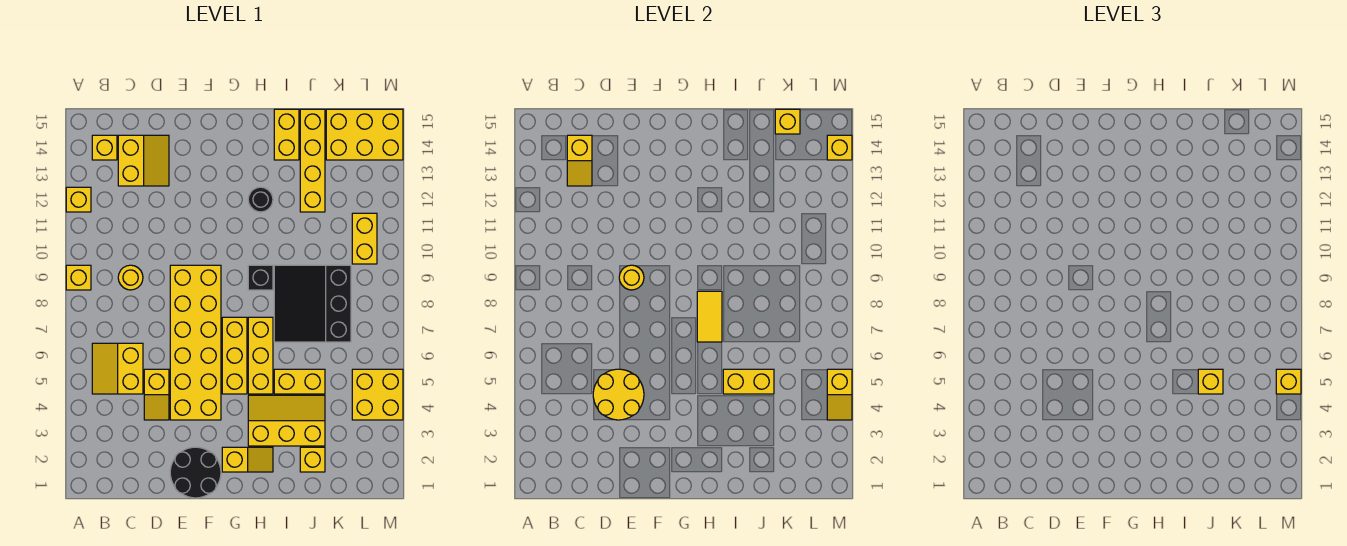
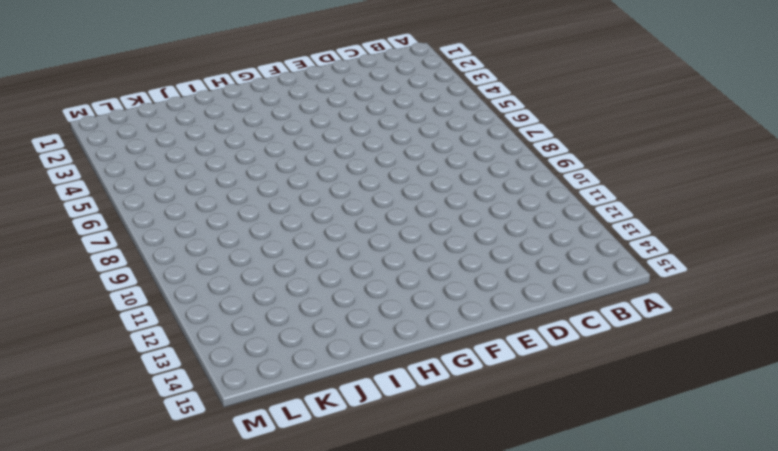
none -> yellow brick A9 level 1
none -> yellow brick A12 level 1
none -> yellow slope B5:C6 level 1 top C
none -> yellow brick B14 level 1

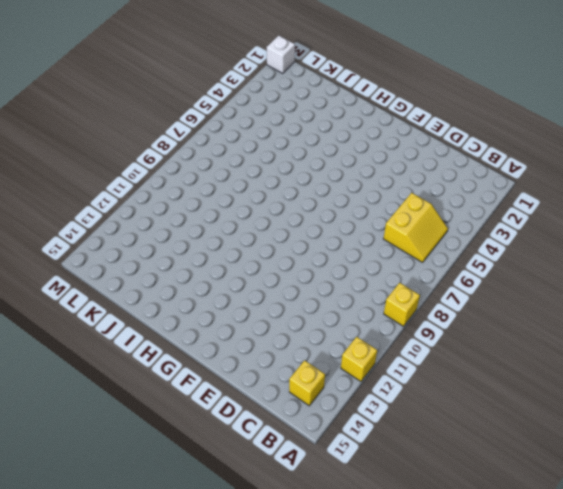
white brick M1 level 1 -> none
none -> yellow round brick C9 level 1
none -> yellow slope C13:D14 level 1 top C
none -> yellow slope D4:D5 level 1 top 5
none -> black round brick E1:F2 level 1

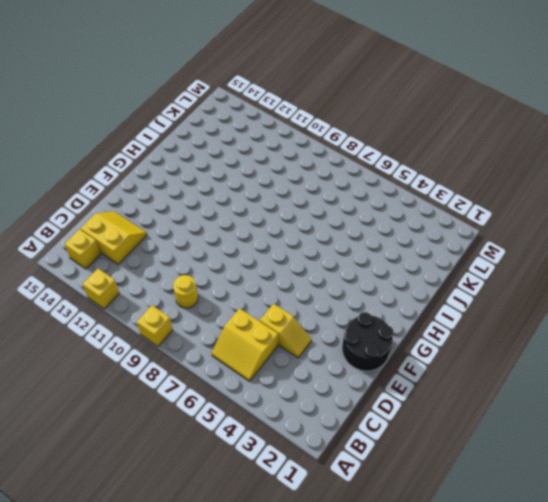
none -> yellow brick E4:F9 level 1
none -> yellow slope G2:H2 level 1 top G
none -> yellow brick G5:G7 level 1
none -> yellow slope H3:J4 level 1 top 3

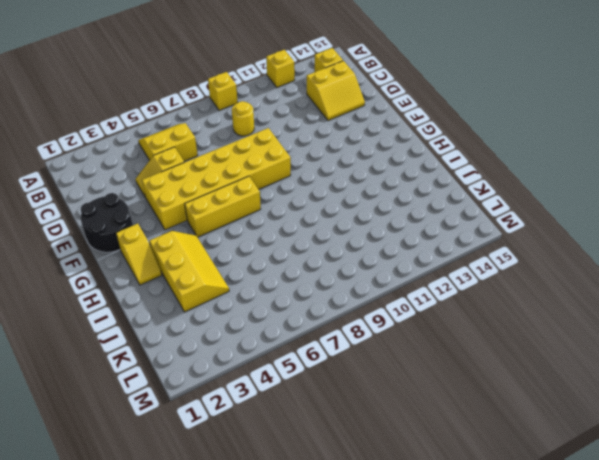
none -> yellow brick H5:H7 level 1
none -> black brick H9 level 1
none -> black round brick H12 level 1
none -> yellow brick I5:J5 level 1

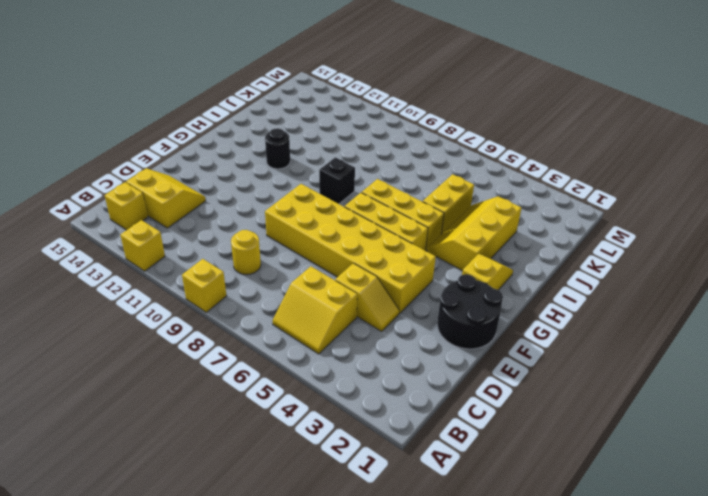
none -> black slope I7:K9 level 1 top K
none -> yellow brick I14:I15 level 1
none -> yellow brick J2 level 1
none -> yellow brick J12:J15 level 1

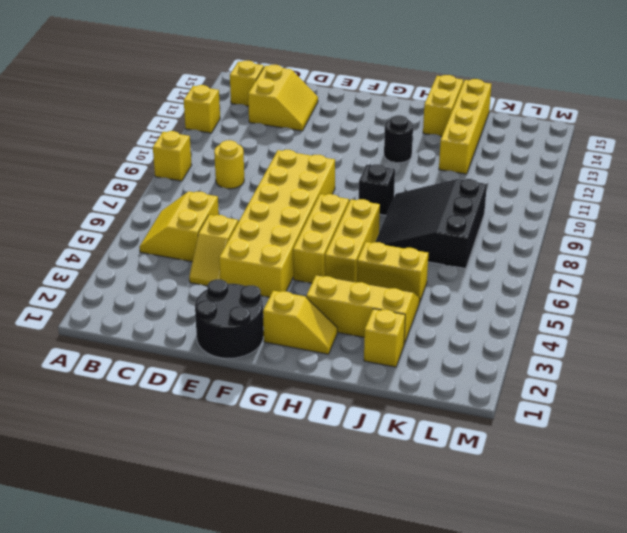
none -> yellow brick K14:M15 level 1
none -> yellow brick L4:M5 level 1
none -> yellow brick L10:L11 level 1
none -> yellow slope C13:C14 level 2 top 14

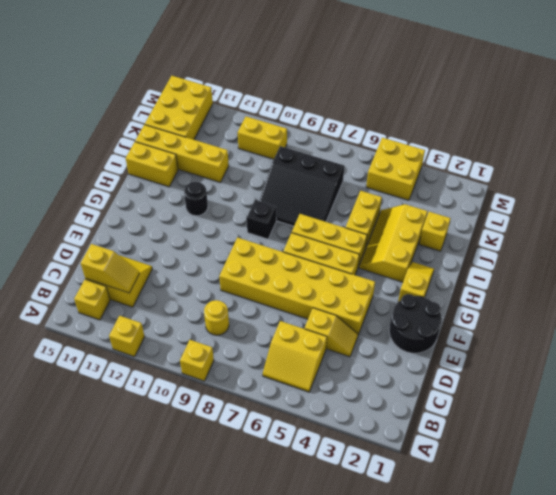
none -> yellow round brick D4:E5 level 2
none -> yellow round brick E9 level 2
none -> yellow tile H7:H8 level 2
none -> yellow brick I5:J5 level 2

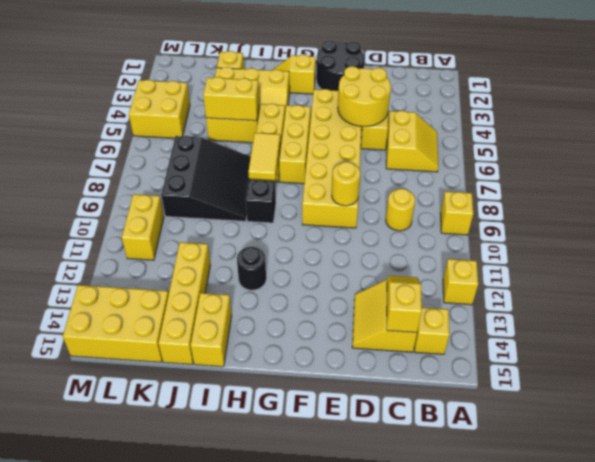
none -> yellow brick K15 level 2
none -> yellow slope M4:M5 level 2 top 5
none -> yellow brick M14 level 2
none -> yellow brick J5 level 3

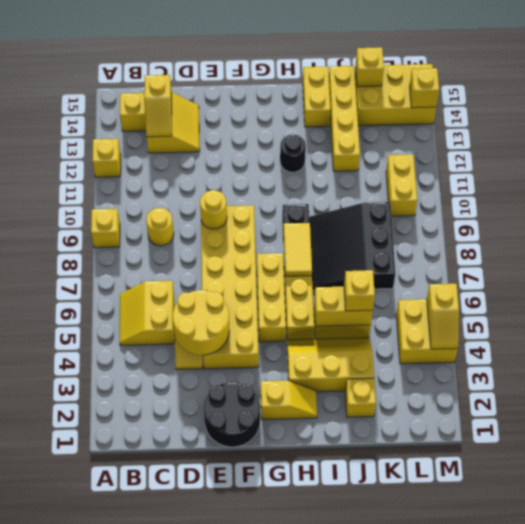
none -> yellow brick M5 level 3

